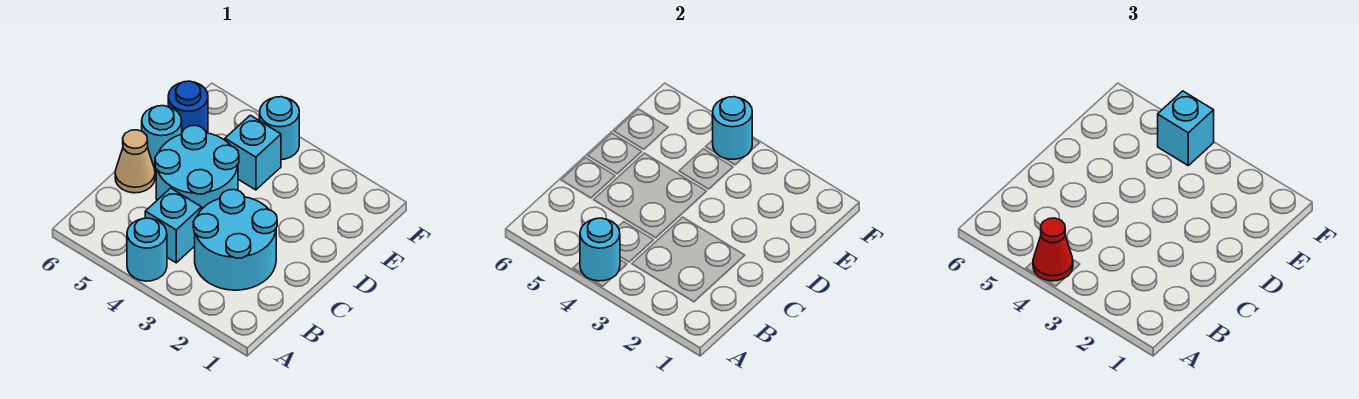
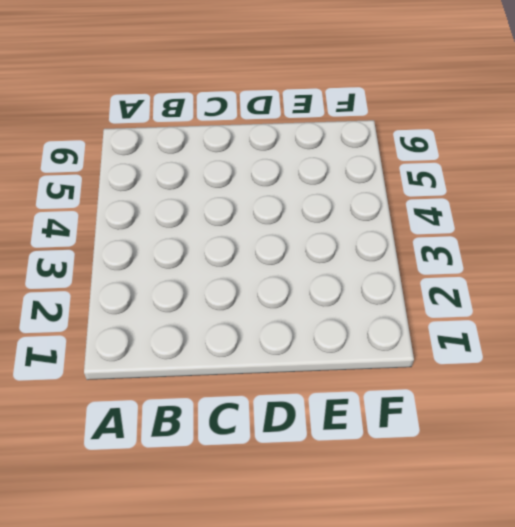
none -> cyan round brick A4 level 1
none -> cyan round brick B2:C3 level 1
none -> cyan brick B4 level 1

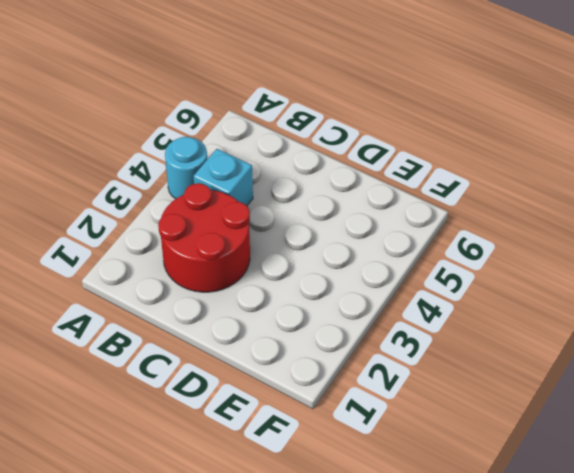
red round brick B2:C3 level 1 -> cyan round brick B2:C3 level 1
none -> cyan round brick C4:D5 level 1
none -> tan cone C6 level 1
none -> cyan round brick D6 level 1

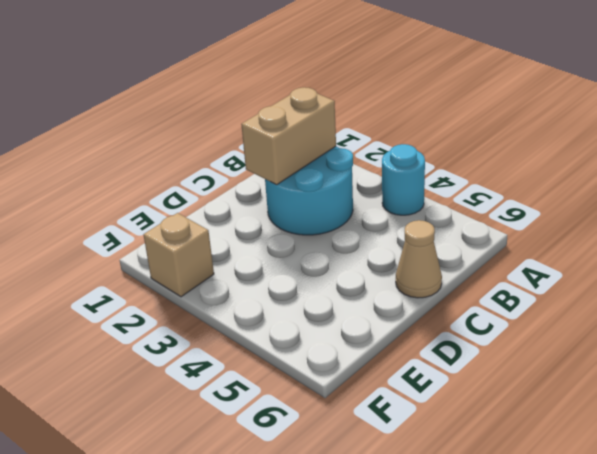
tan brick B2:C2 level 2 -> none
tan brick F2 level 1 -> none
none -> cyan brick B4 level 1
none -> cyan round brick C4:D5 level 1
none -> cyan round brick D6 level 1

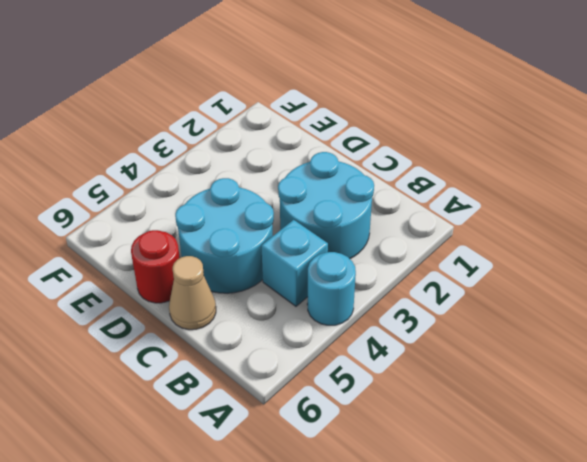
red round brick D6 level 1 -> cyan round brick D6 level 1
none -> cyan brick E4 level 1
none -> blue round brick E6 level 1
none -> cyan round brick F4 level 1

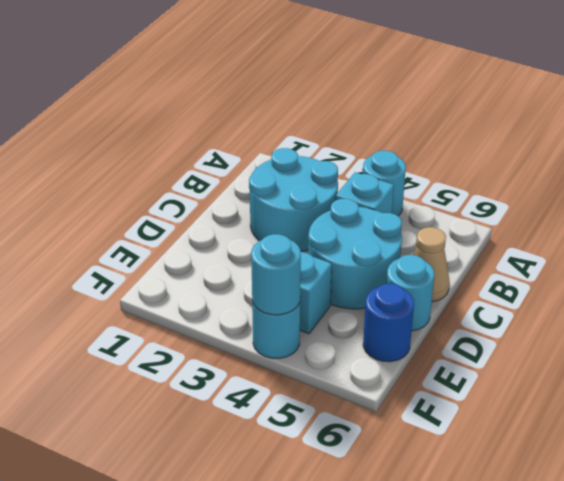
none -> cyan round brick A4 level 2
none -> red cone A4 level 3
none -> cyan brick F4 level 3

